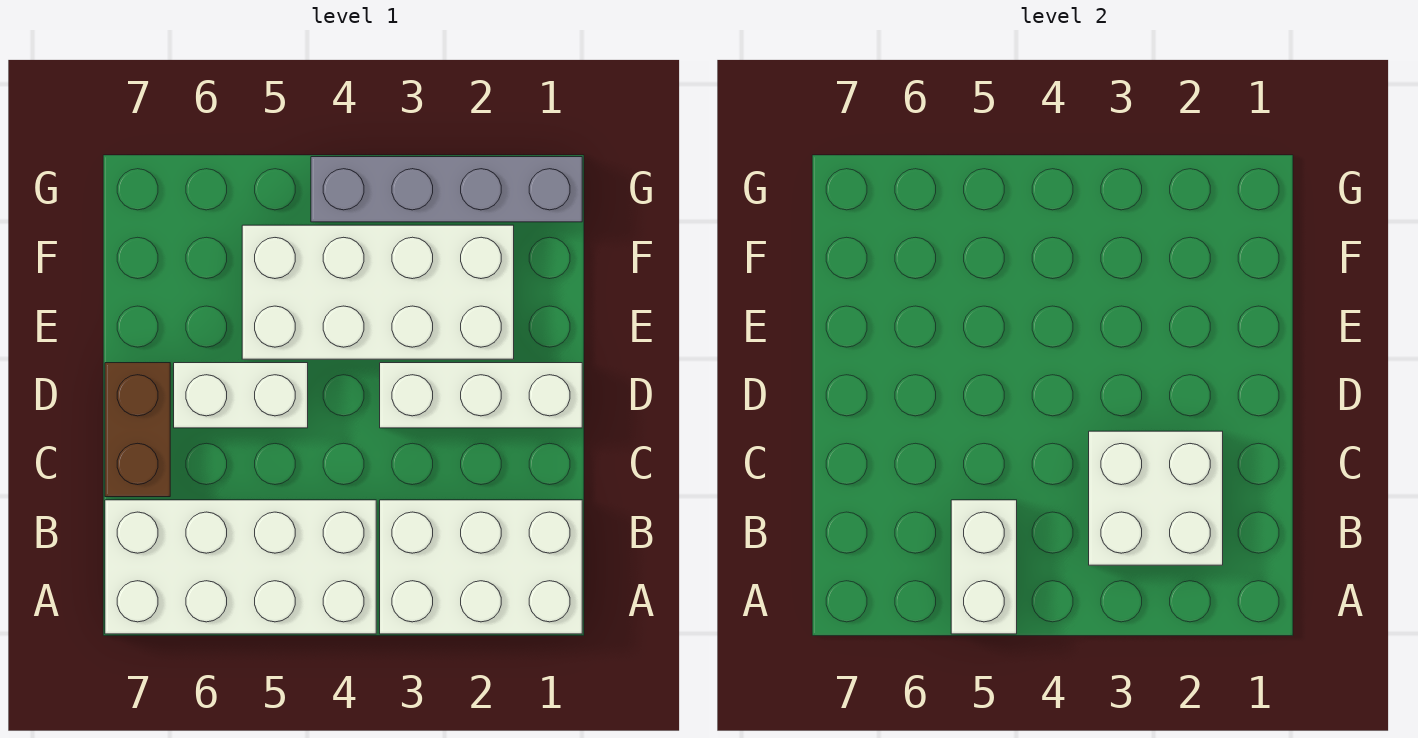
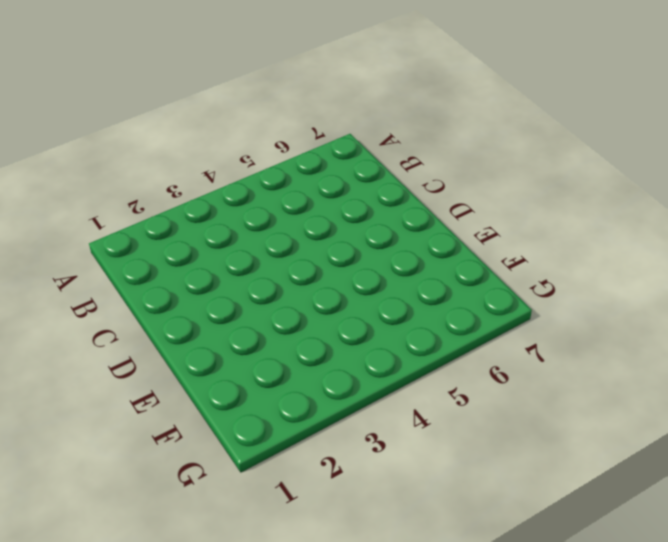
none -> white brick A1:B3 level 1
none -> white brick A4:B7 level 1

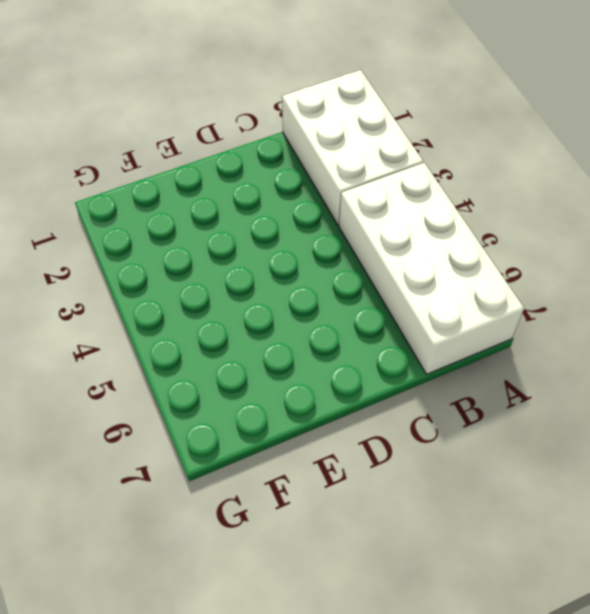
none -> brown brick C7:D7 level 1
none -> white brick D1:D3 level 1

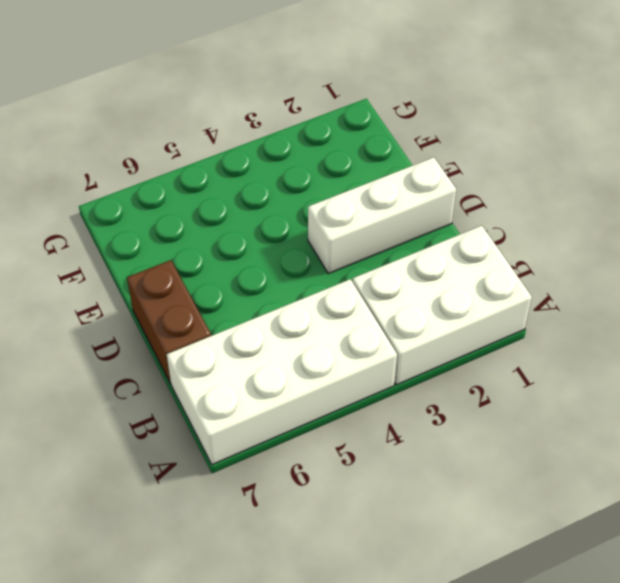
none -> white brick D5:D6 level 1
none -> white brick E2:F5 level 1

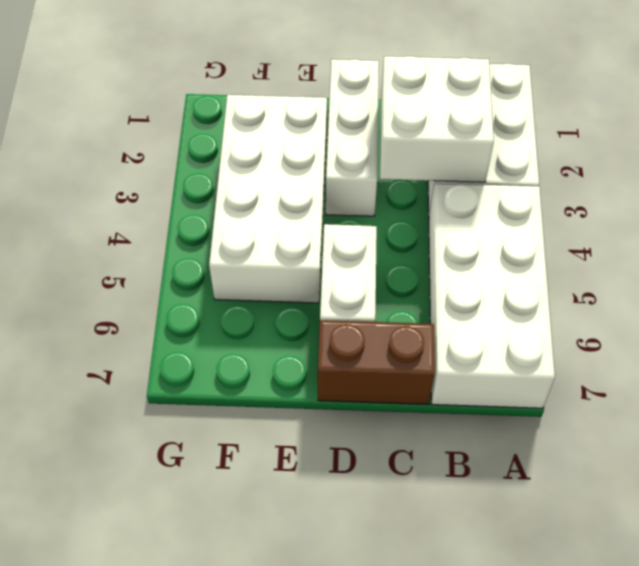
none -> grey brick G1:G4 level 1
none -> white brick A5:B5 level 2

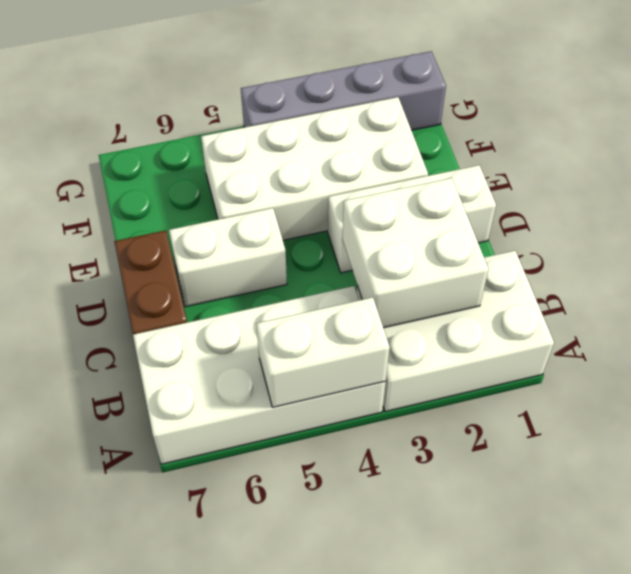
white brick A4:A5 level 2 -> white brick A5:B5 level 2

